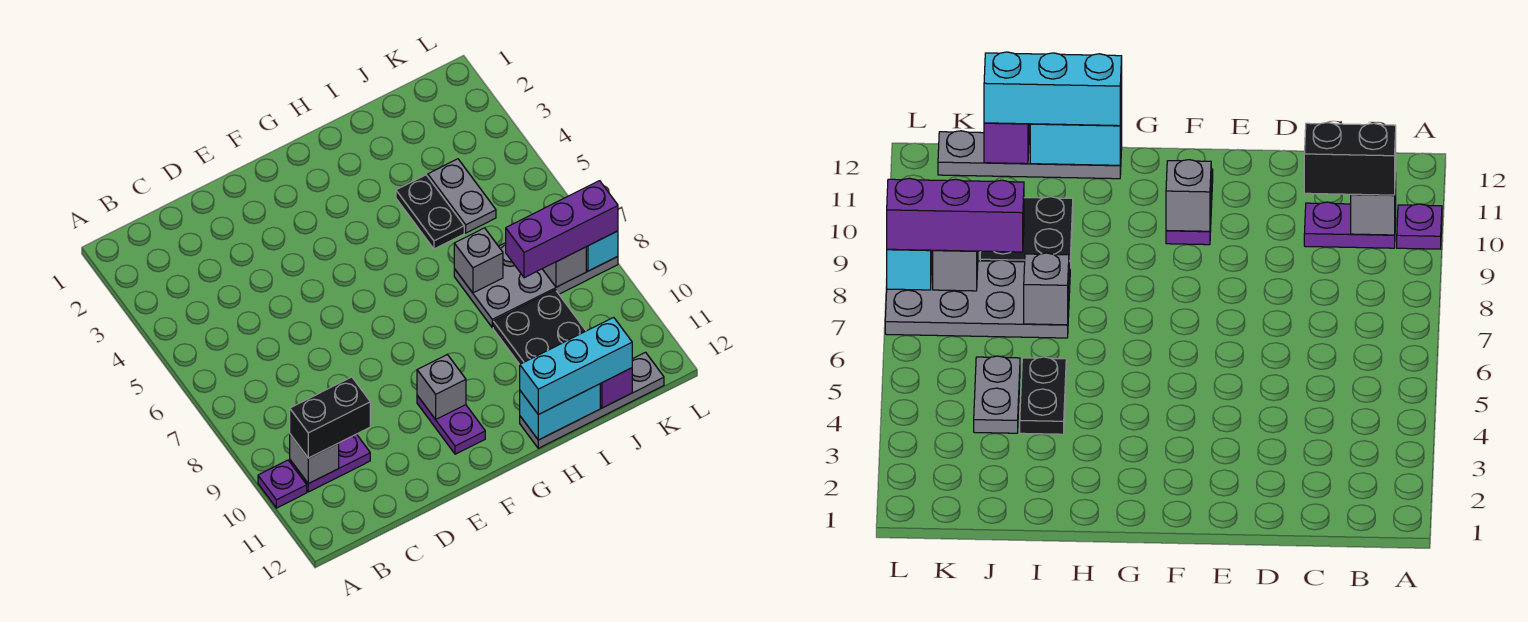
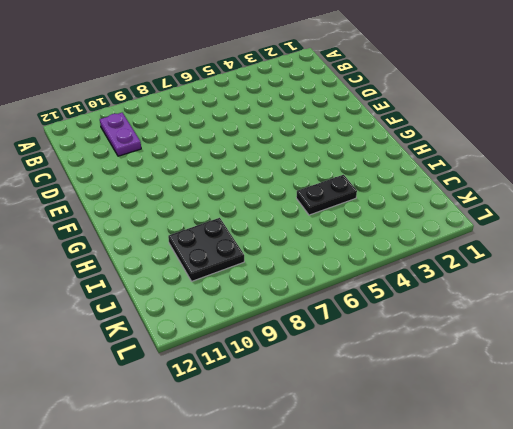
none -> purple plate A10 level 1
none -> purple plate F10:F11 level 1
none -> grey plate H12:K12 level 1

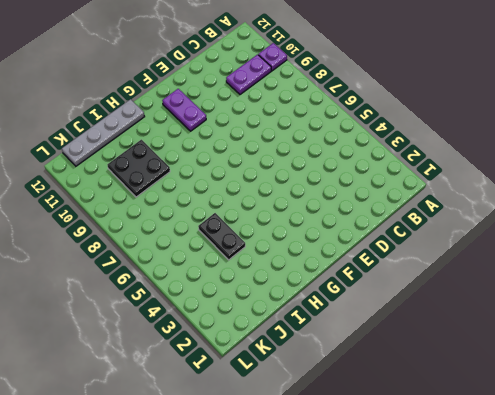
none -> grey plate I7:L8 level 1
none -> grey plate J4:J5 level 1
none -> grey brick B10 level 2

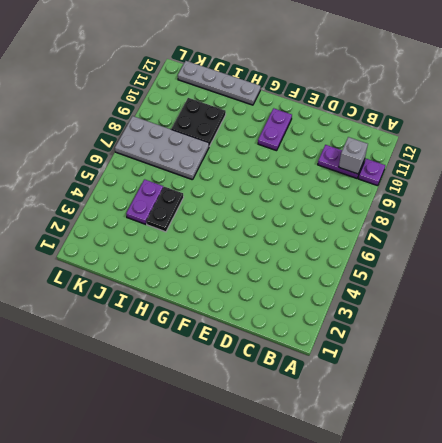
purple plate J4:J5 level 1 -> grey plate J4:J5 level 1
none -> grey brick F10 level 2
none -> cyan brick H12:I12 level 2
none -> grey brick I7 level 2

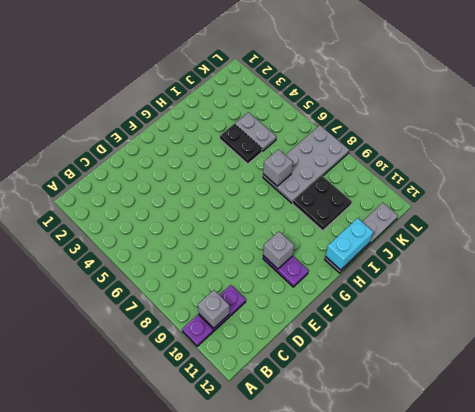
none -> purple brick J12 level 2
none -> grey brick K8 level 2
none -> cyan brick L8 level 2

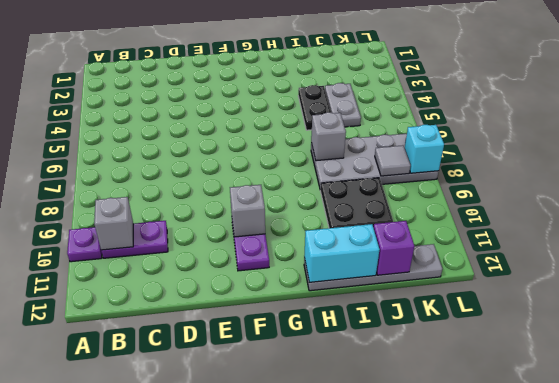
grey tile K8 level 2 -> grey brick K8 level 2
none -> black brick B10:C10 level 3
none -> cyan brick H12:J12 level 3
none -> purple brick J8:L8 level 3

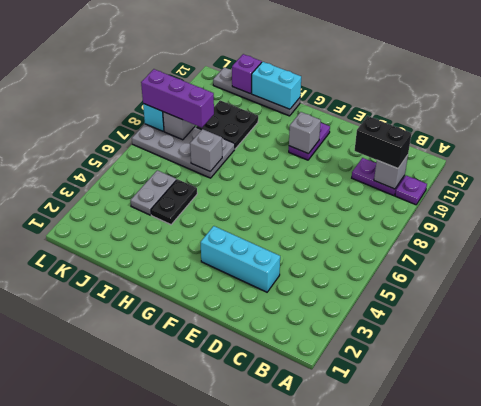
cyan brick D3:F3 level 1 -> cyan brick H12:J12 level 3

